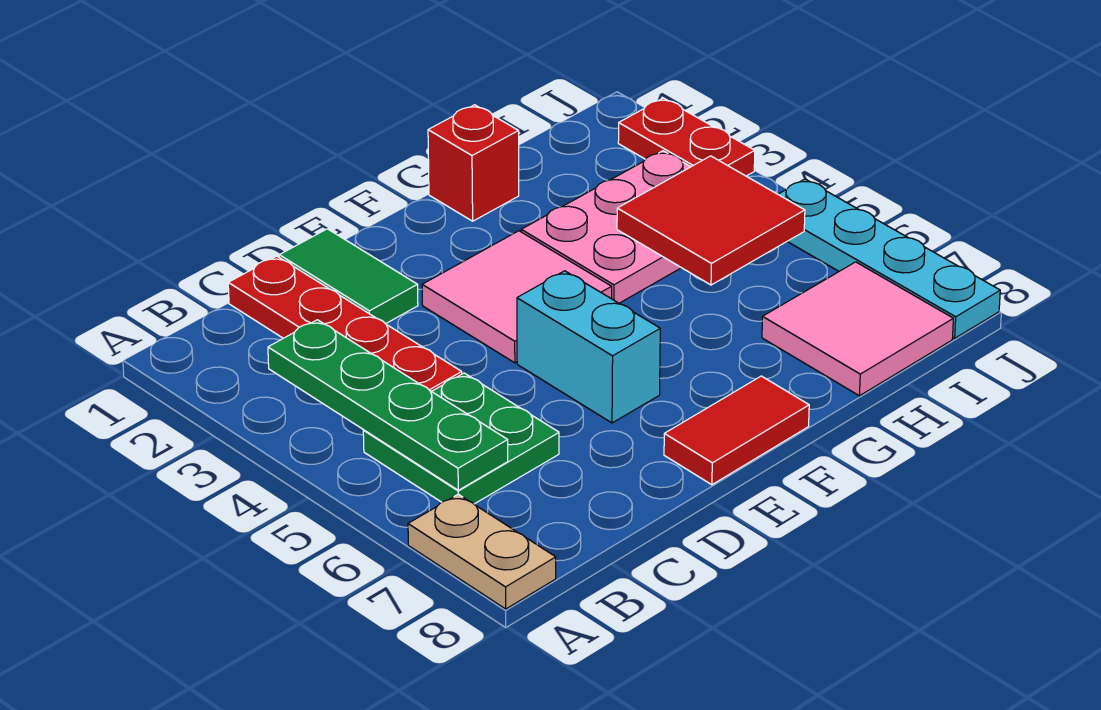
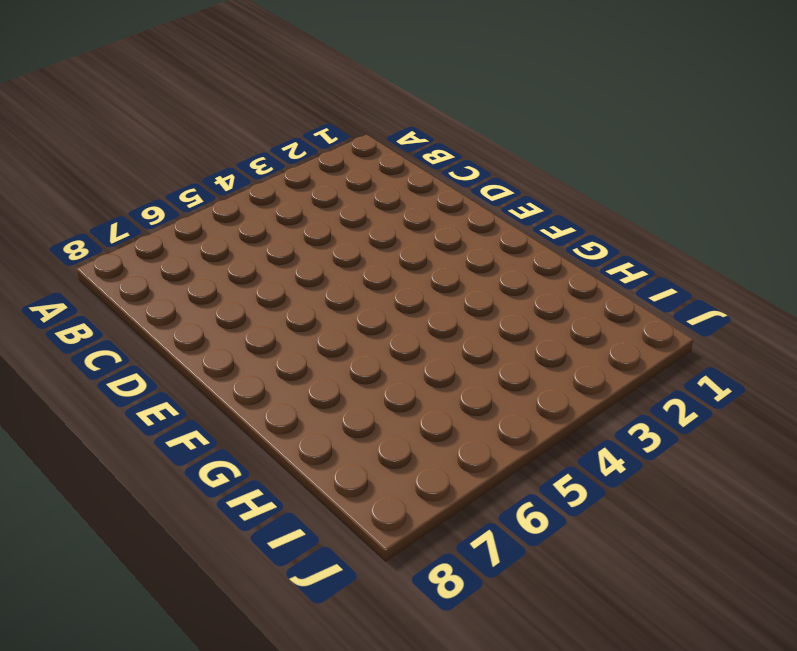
none -> tan plate A7:A8 level 1
none -> green plate B5:C6 level 1
none -> red plate C1:C4 level 1

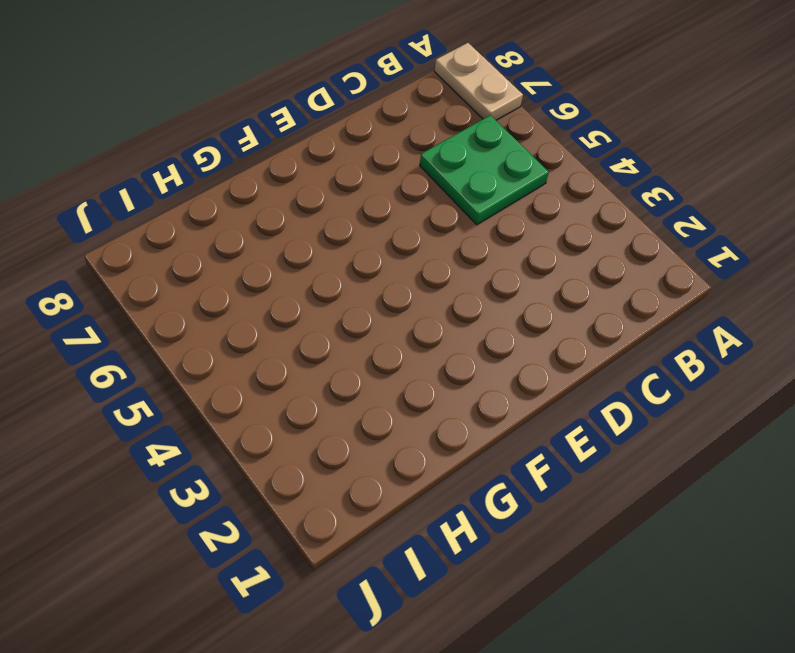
none -> red plate C1:C4 level 1
none -> green tile D1:D2 level 1
none -> pink tile E3:F4 level 1

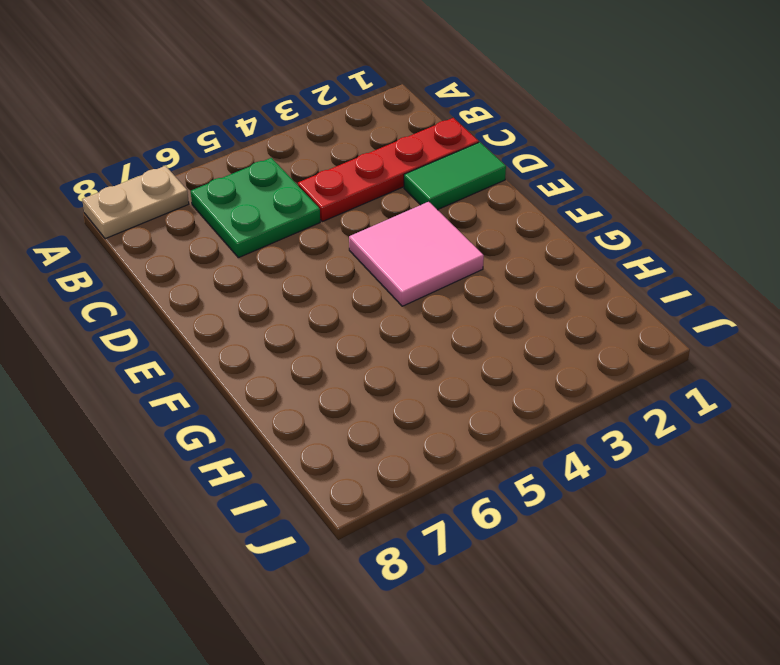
none -> cyan brick E5:E6 level 1
none -> red tile E8:F8 level 1
none -> red brick G1 level 1

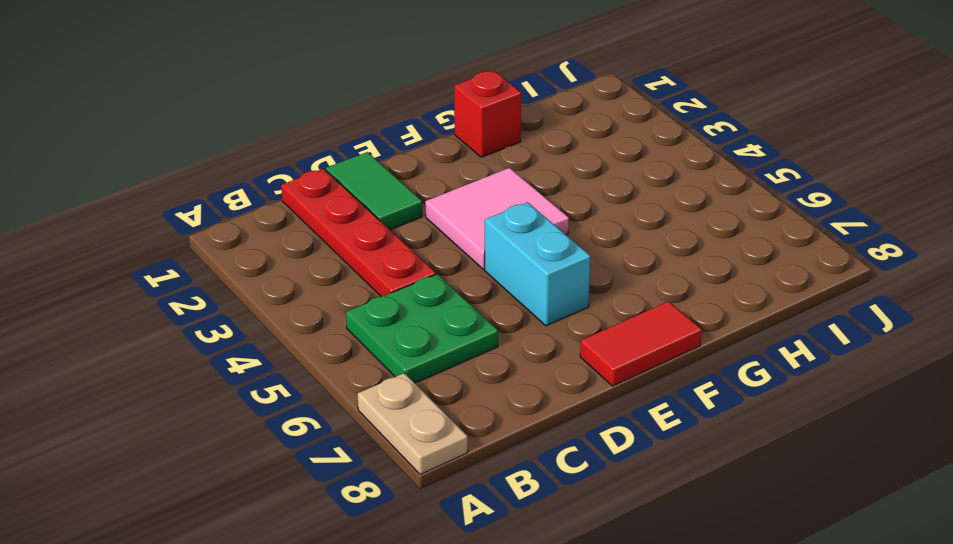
none -> pink plate G3:I4 level 1
none -> pink tile H7:I8 level 1
none -> red plate J2:J3 level 1

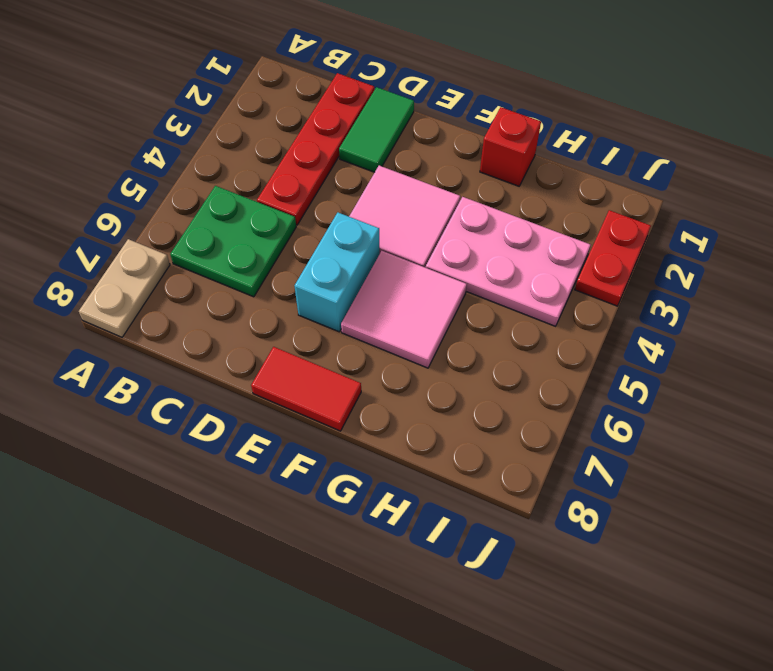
pink tile F5:G6 level 1 -> pink tile H7:I8 level 1
none -> cyan plate J5:J8 level 1
none -> green plate B3:B6 level 2
none -> red tile H4:I5 level 2

